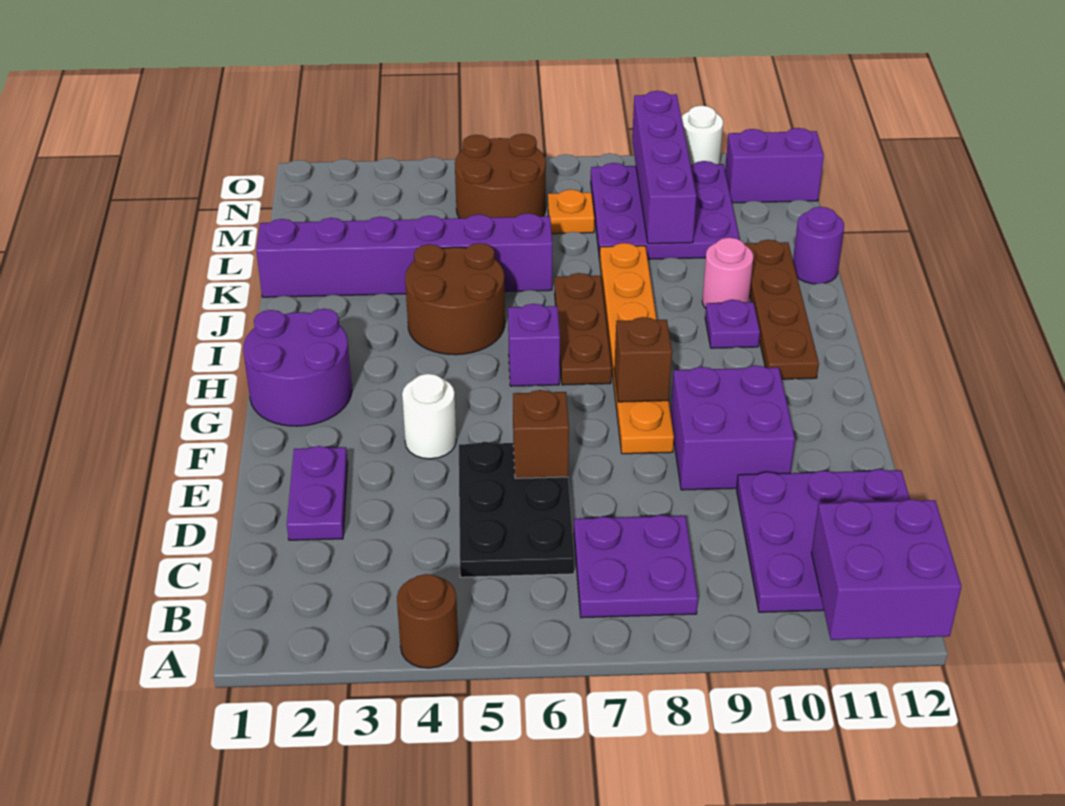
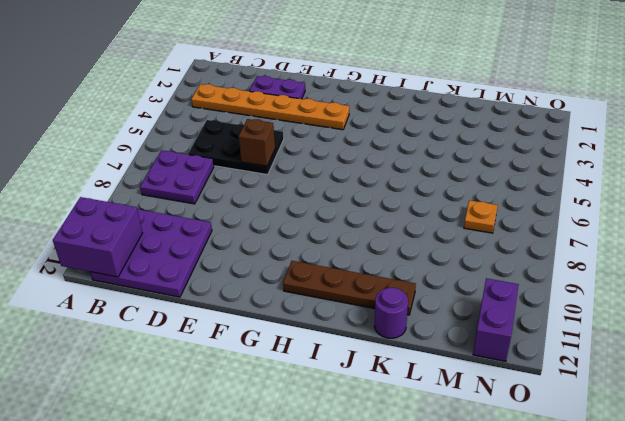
orange plate B3:G3 level 1 -> orange plate F8:K8 level 1
none -> brown round brick A4 level 1
none -> purple brick E9:F10 level 1
none -> white round brick F4 level 1

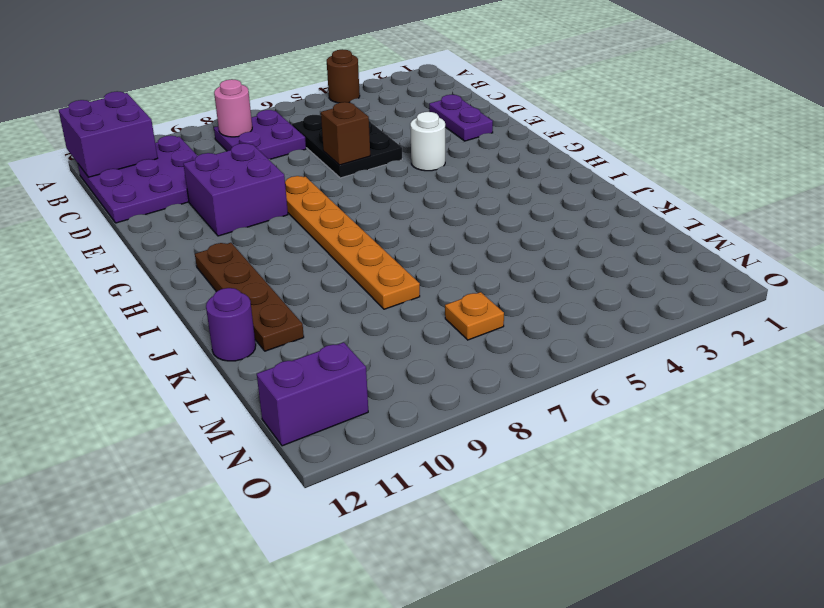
pink round brick B8 level 2 -> pink round brick J10 level 1
none -> purple round brick G1:H2 level 1
none -> purple brick H6 level 1
none -> brown plate H7:J7 level 1

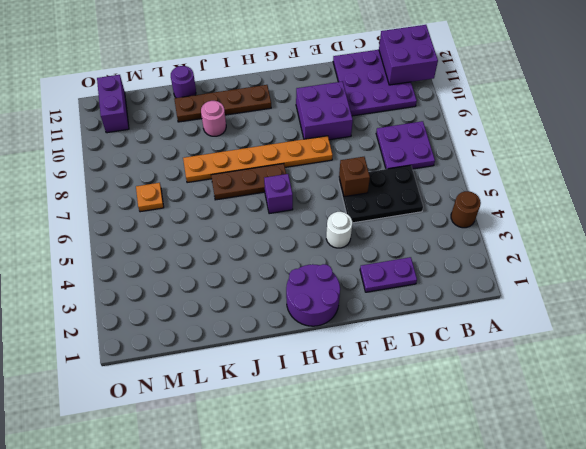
none -> brown round brick I4:J5 level 1
none -> purple plate I10 level 1
none -> purple brick K1:K6 level 1

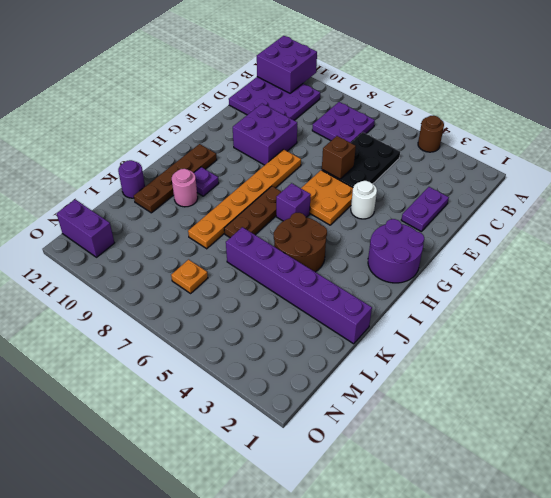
orange plate F5:G6 level 1 -> none
none -> purple plate L8:N10 level 1
none -> brown round brick M5:N6 level 1
none -> white round brick O10 level 1

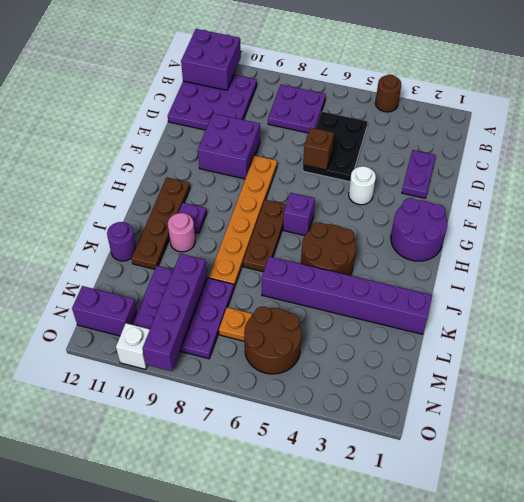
white brick O10 level 1 -> white round brick O10 level 1
none -> brown brick G8 level 2

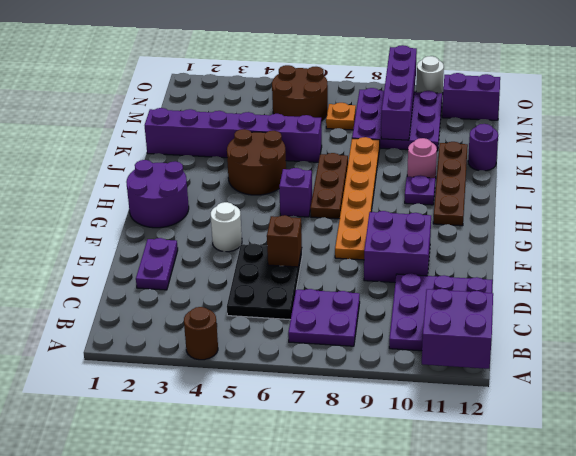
none -> brown brick G8 level 2

